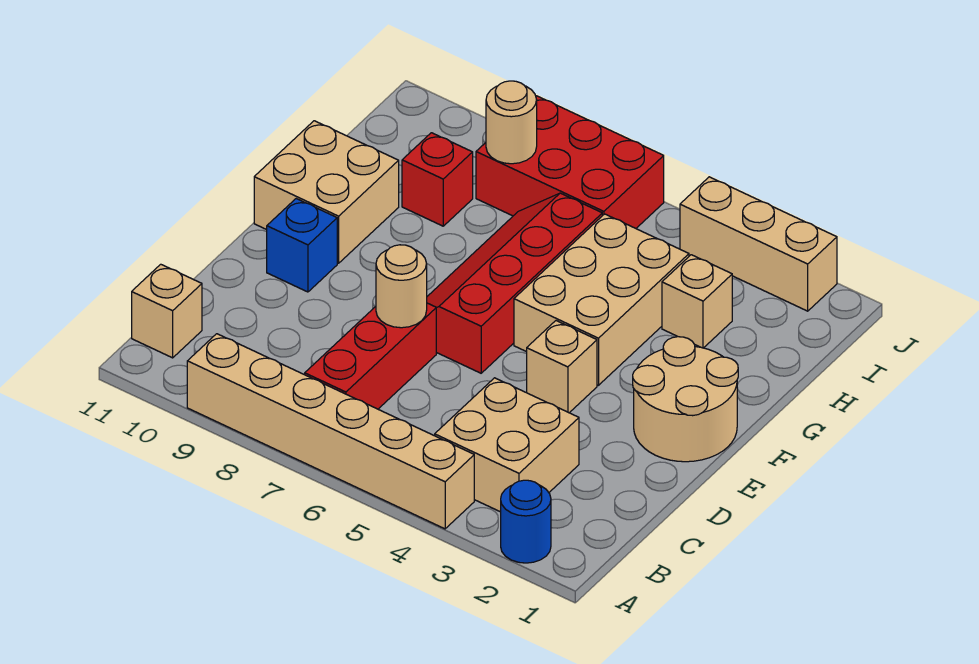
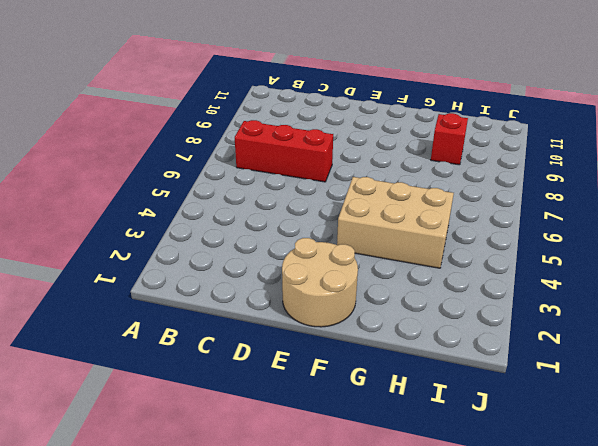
none -> blue round brick A2 level 1
none -> tan brick A4:A9 level 1
none -> tan brick B3:C4 level 1

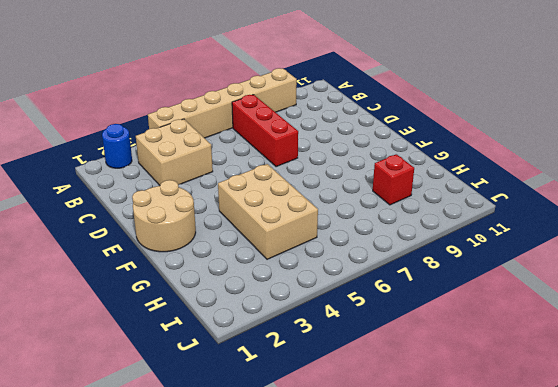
none -> tan brick B11 level 1
none -> tan brick E4 level 1
none -> red slope E6:H7 level 1 top 6

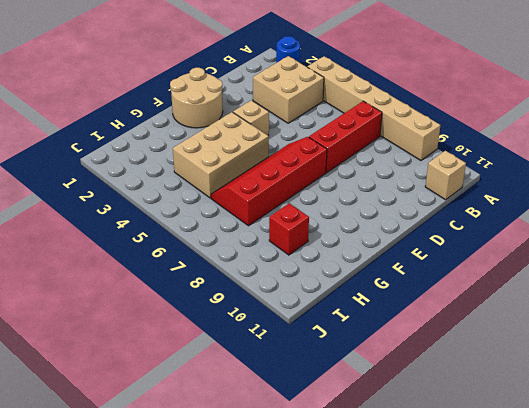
red slope E6:H7 level 1 top 7 -> red slope E6:H7 level 1 top 6
none -> blue brick E10 level 1
none -> tan brick F10:G11 level 1
none -> tan brick H3 level 1

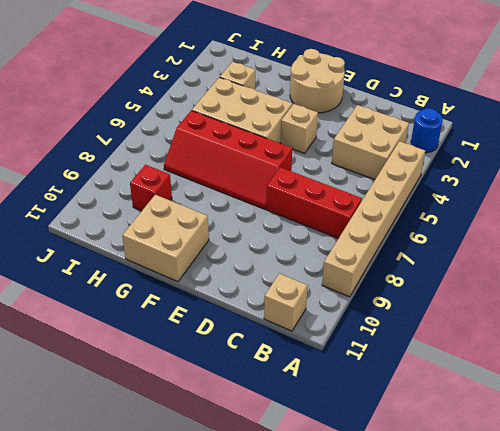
none -> blue brick E10 level 1
none -> red brick I6:J8 level 1
none -> tan brick J2:J4 level 1

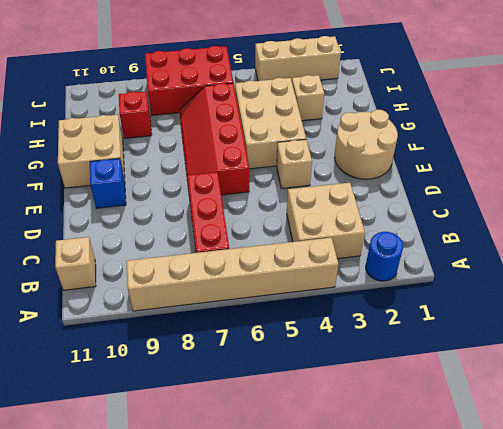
none -> tan round brick D7 level 2
none -> tan round brick I8 level 2

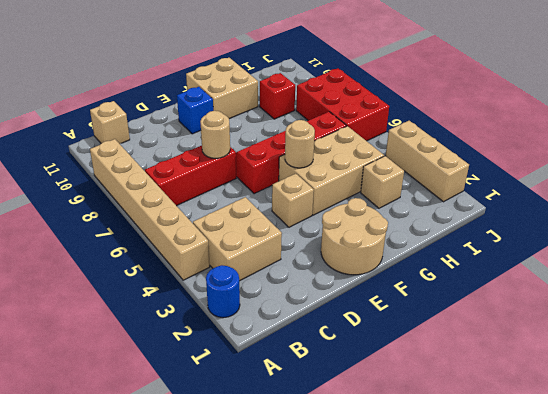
tan round brick F5 level 2 -> tan round brick I8 level 2

